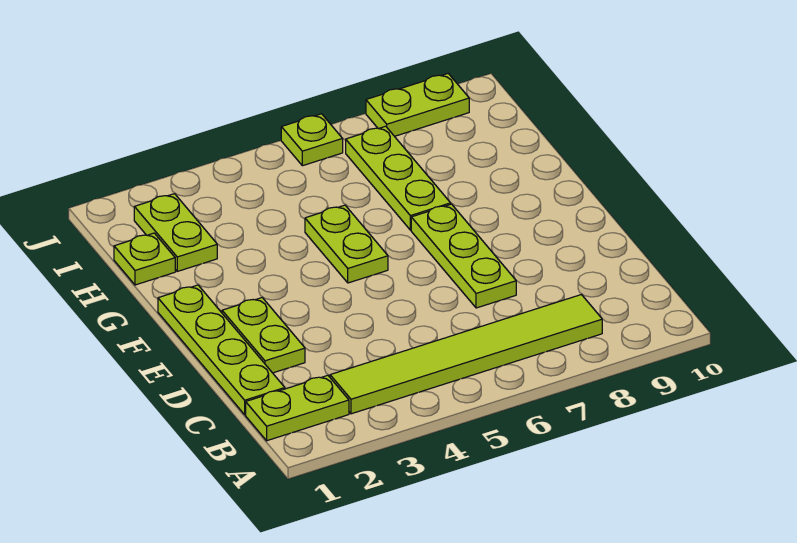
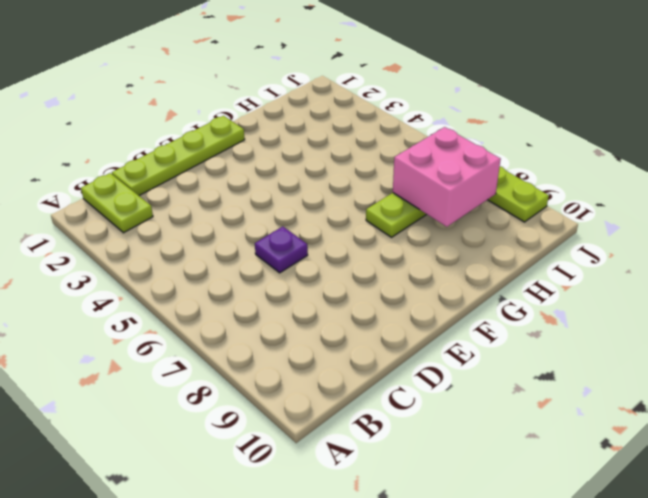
purple plate D6 level 1 -> none
pink brick H7:I8 level 2 -> none
none -> lime tile B3:B8 level 1
none -> lime plate D2:E2 level 1

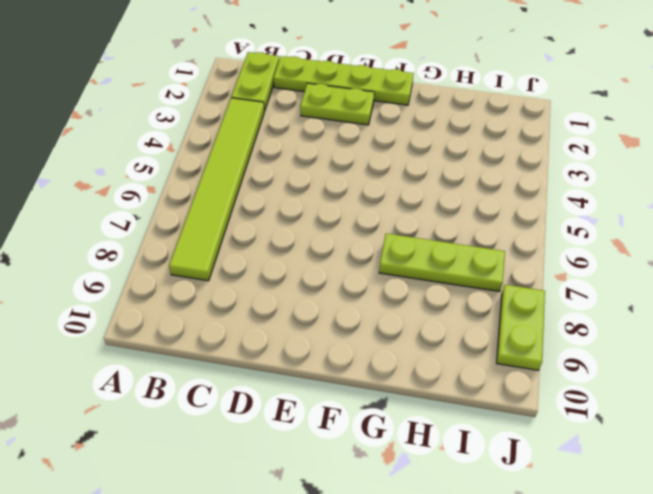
none -> lime plate D7:F7 level 1
none -> lime plate F5:G5 level 1

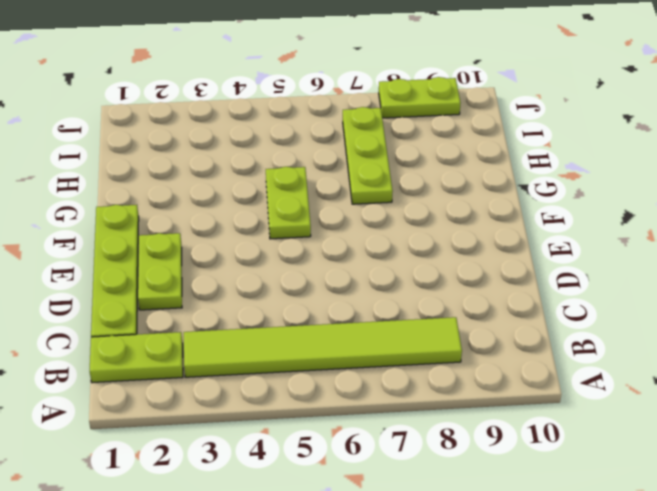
none -> lime plate D7:F7 level 1
none -> lime plate H1 level 1

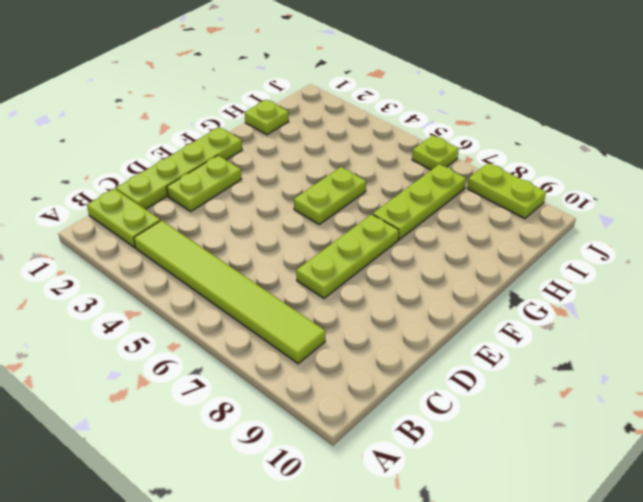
none -> lime plate H2:I2 level 1

